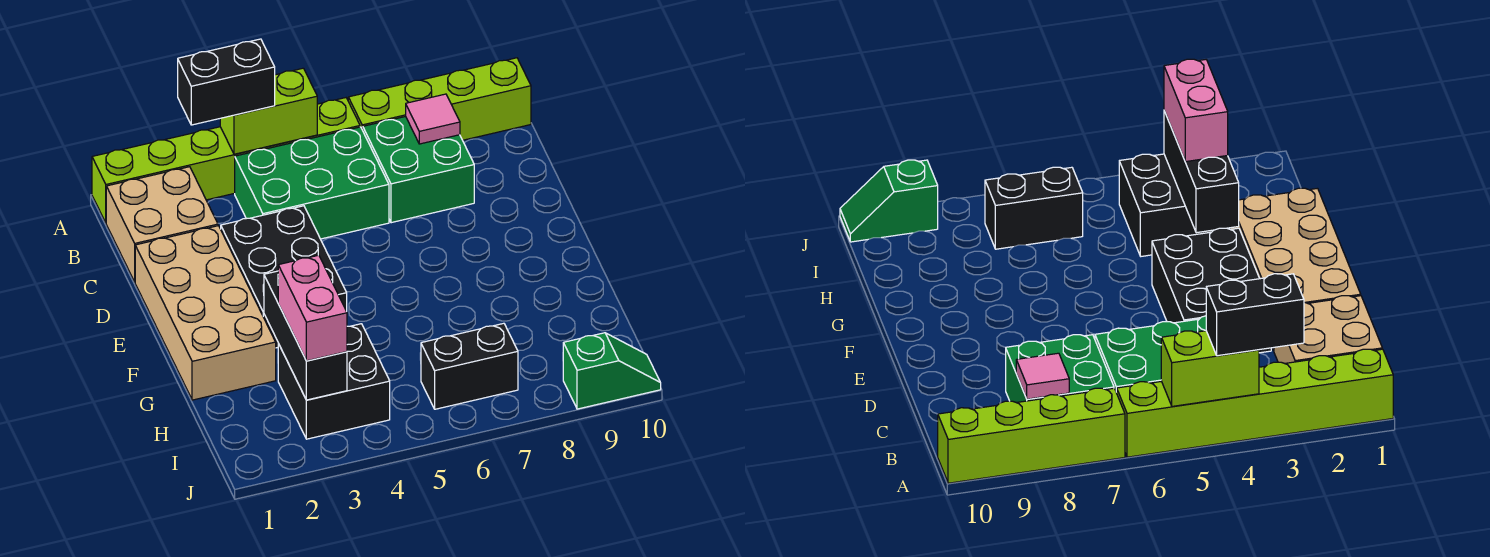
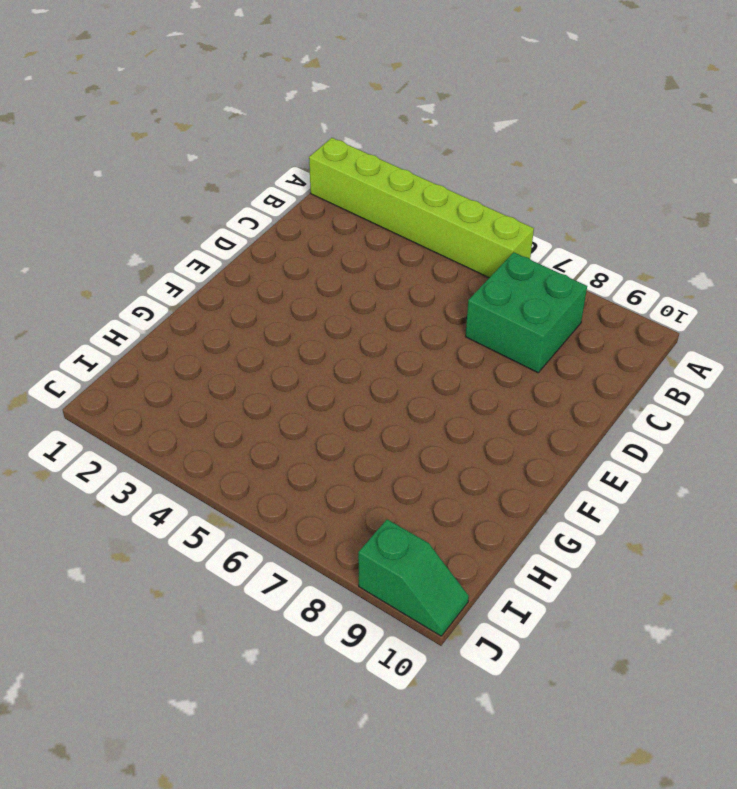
none -> lime brick A7:A10 level 1
none -> tan brick B1:C2 level 1
none -> green brick B4:C6 level 1

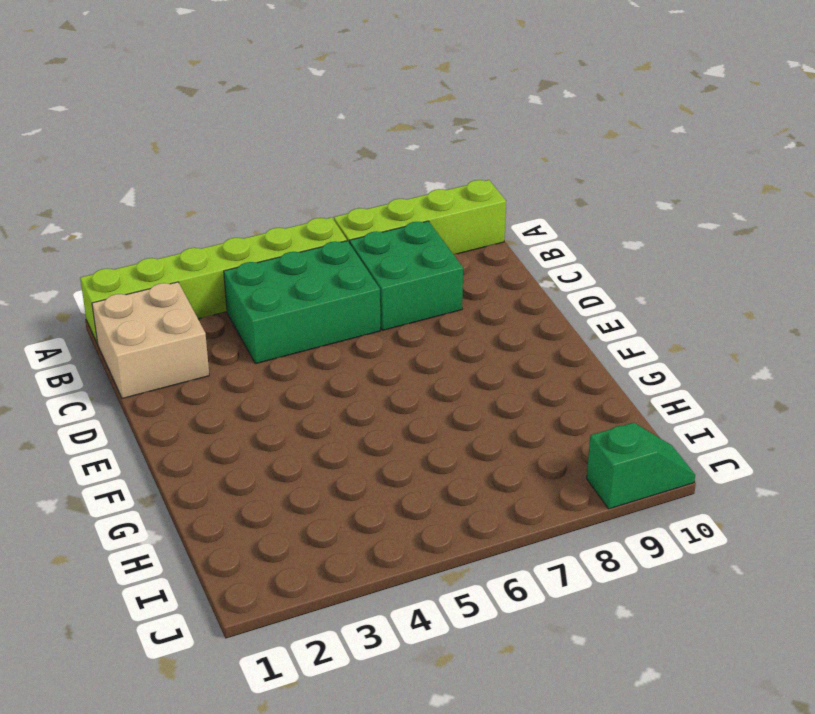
none -> tan brick D1:G2 level 1
none -> black brick D3:F4 level 1
none -> black brick H3:I4 level 1

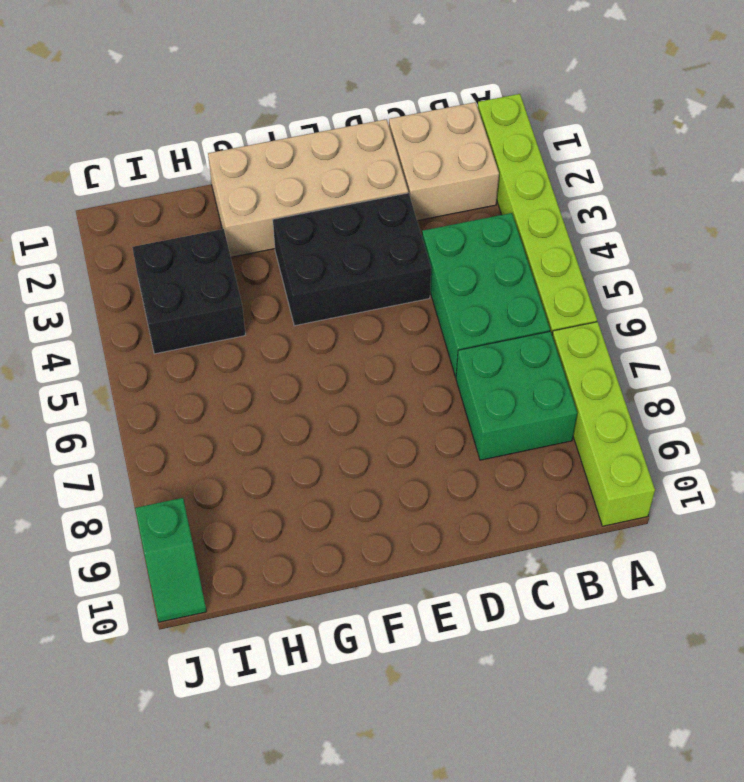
none -> black brick I6:I7 level 1
none -> lime brick A4:A5 level 2
none -> pink tile B8 level 2

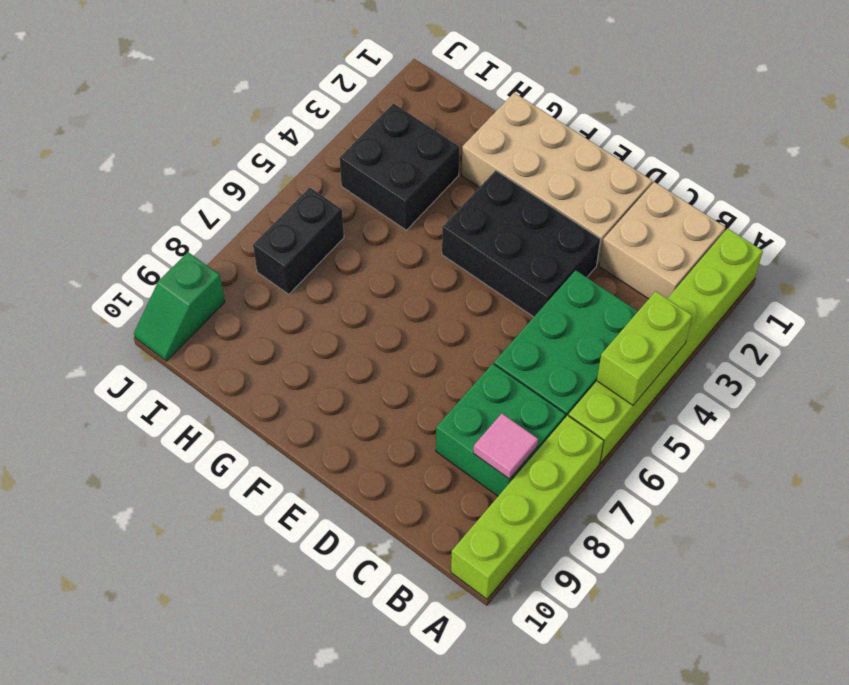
none -> black brick G3:I3 level 2
none -> black brick A3:A4 level 3
none -> pink brick H3:I3 level 3

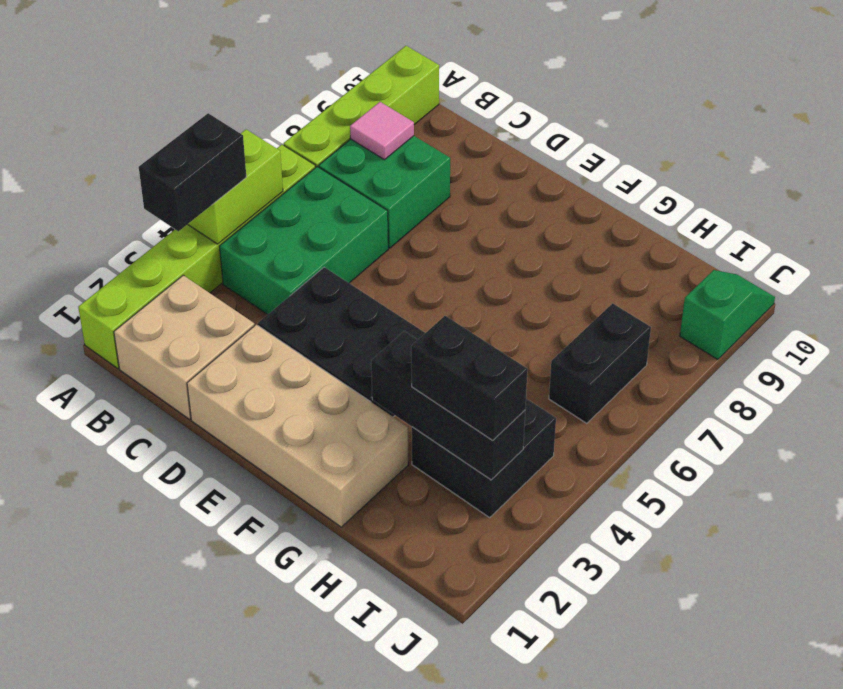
black brick H3:I3 level 3 -> pink brick H3:I3 level 3

